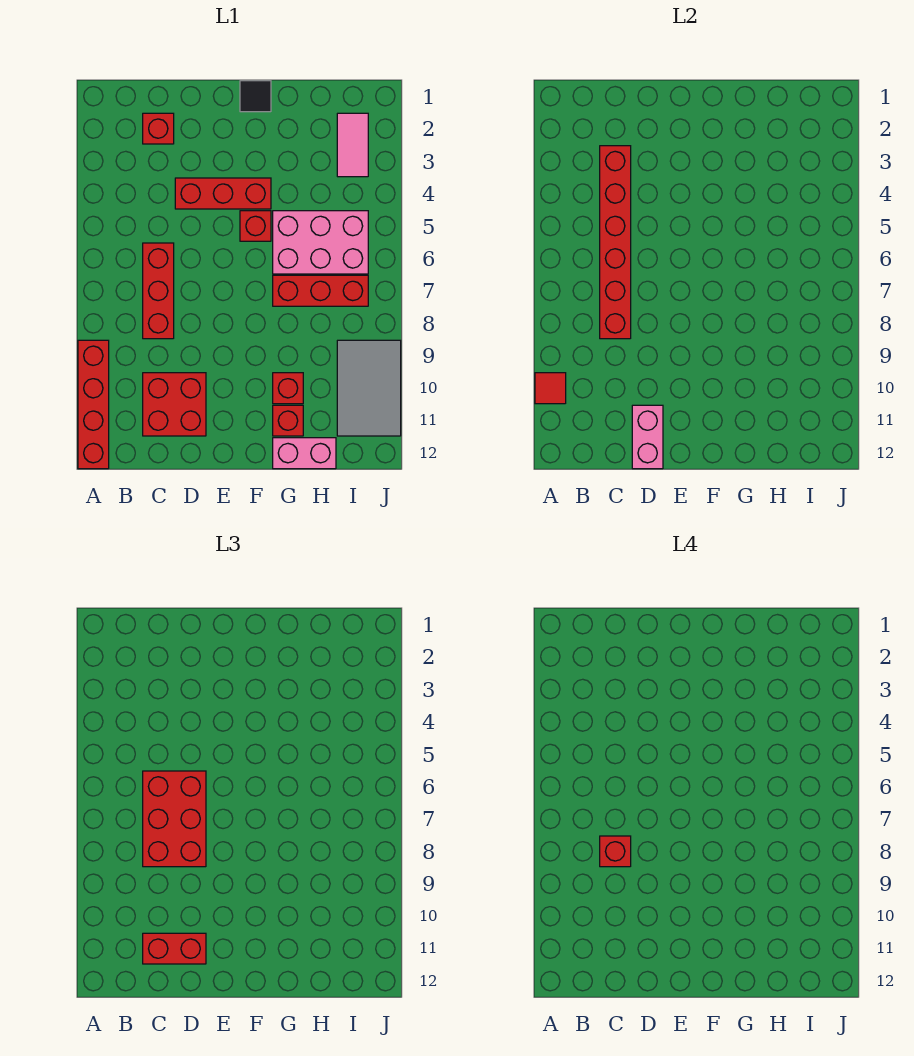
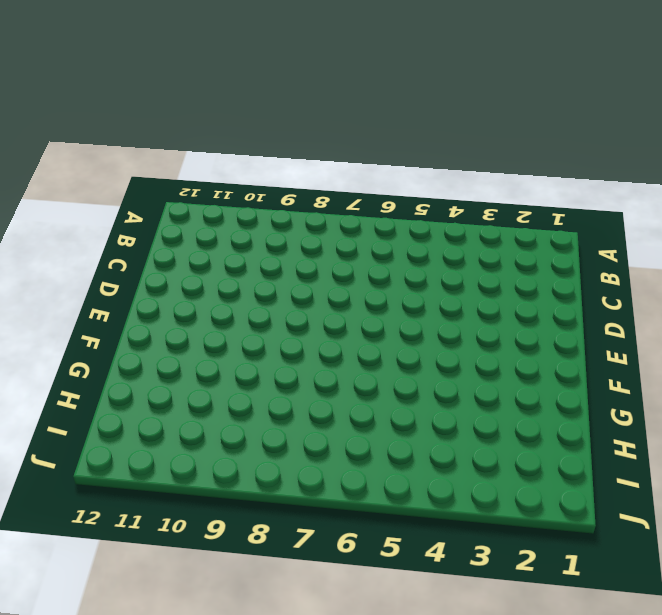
none -> red brick A9:A12 level 1
none -> red brick C2 level 1
none -> red brick C6:C8 level 1

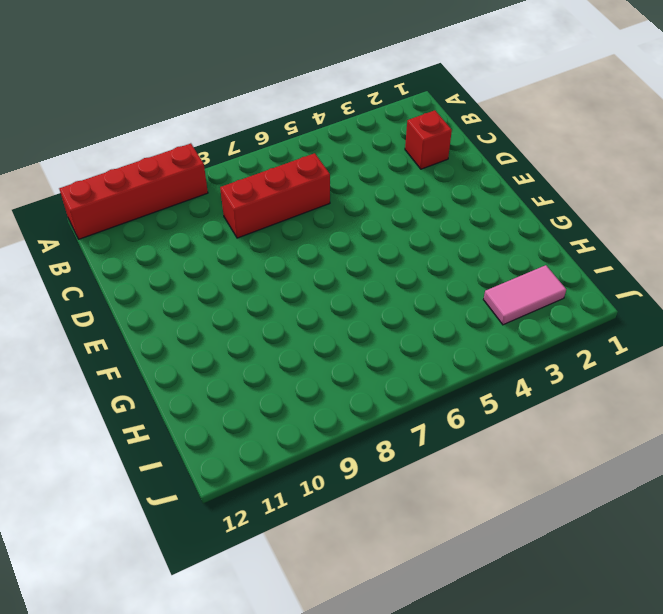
none -> red brick C10:D11 level 1
none -> red brick D4:F4 level 1
none -> black tile F1 level 1

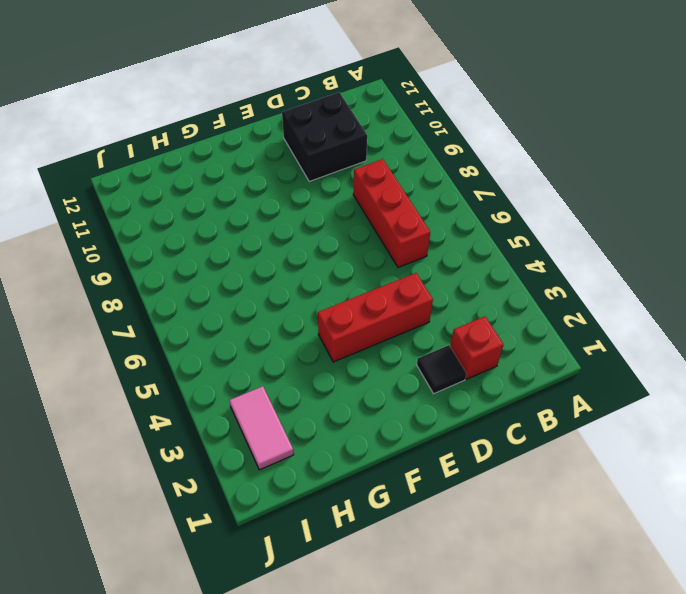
black brick C10:D11 level 1 -> red brick C10:D11 level 1
black tile D2 level 1 -> black tile F1 level 1
none -> red brick A9:A12 level 1
none -> red brick F5 level 1
none -> pink brick G5:I6 level 1

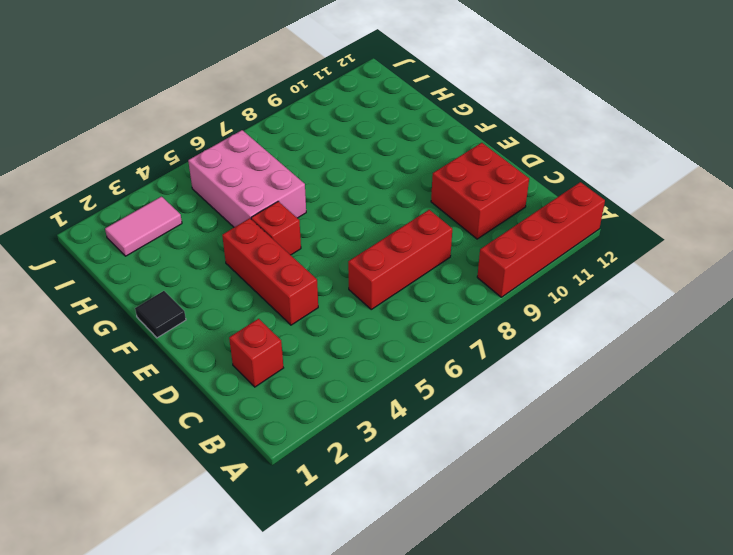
none -> red brick G7:I7 level 1
none -> red brick G10 level 1
none -> red brick G11 level 1

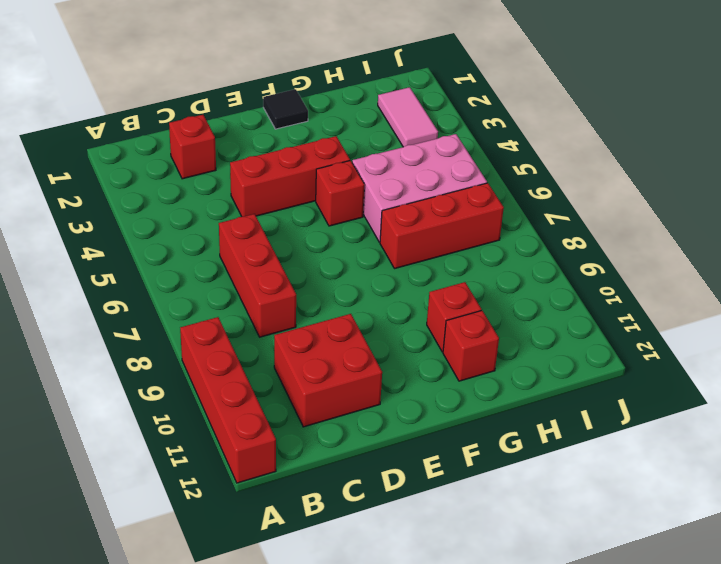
none -> pink brick G12:H12 level 1
none -> grey tile I9:J11 level 1
none -> red tile A10 level 2

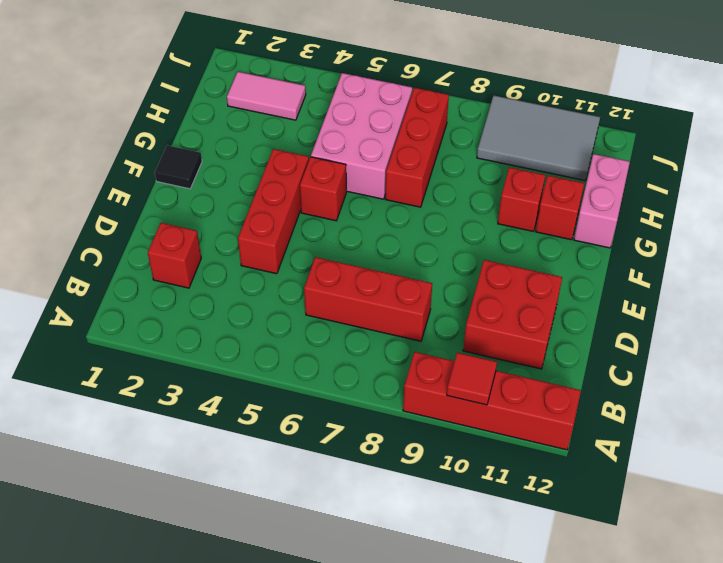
none -> red brick C3:C8 level 2
none -> pink brick D11:D12 level 2
none -> red brick C6:D8 level 3

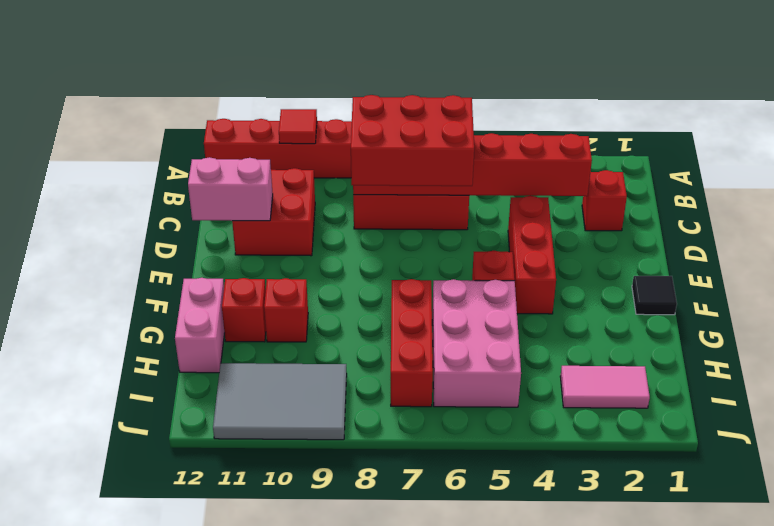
none -> red brick C11:D11 level 3
none -> red brick C8 level 4

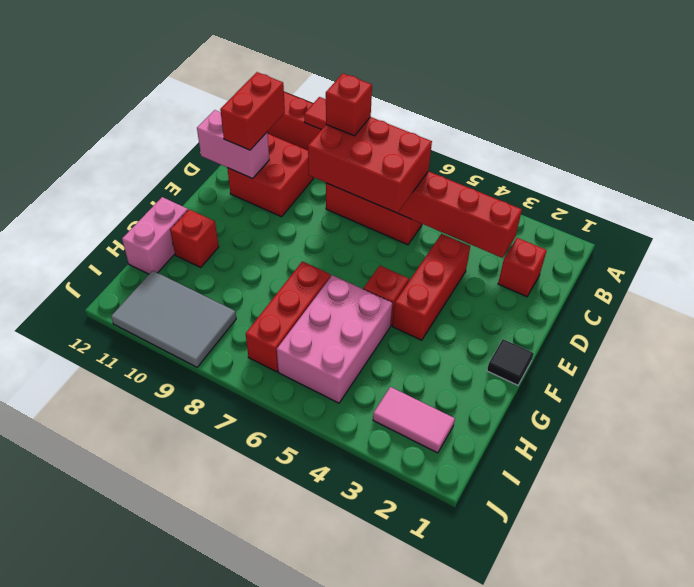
none -> red brick G10 level 1

